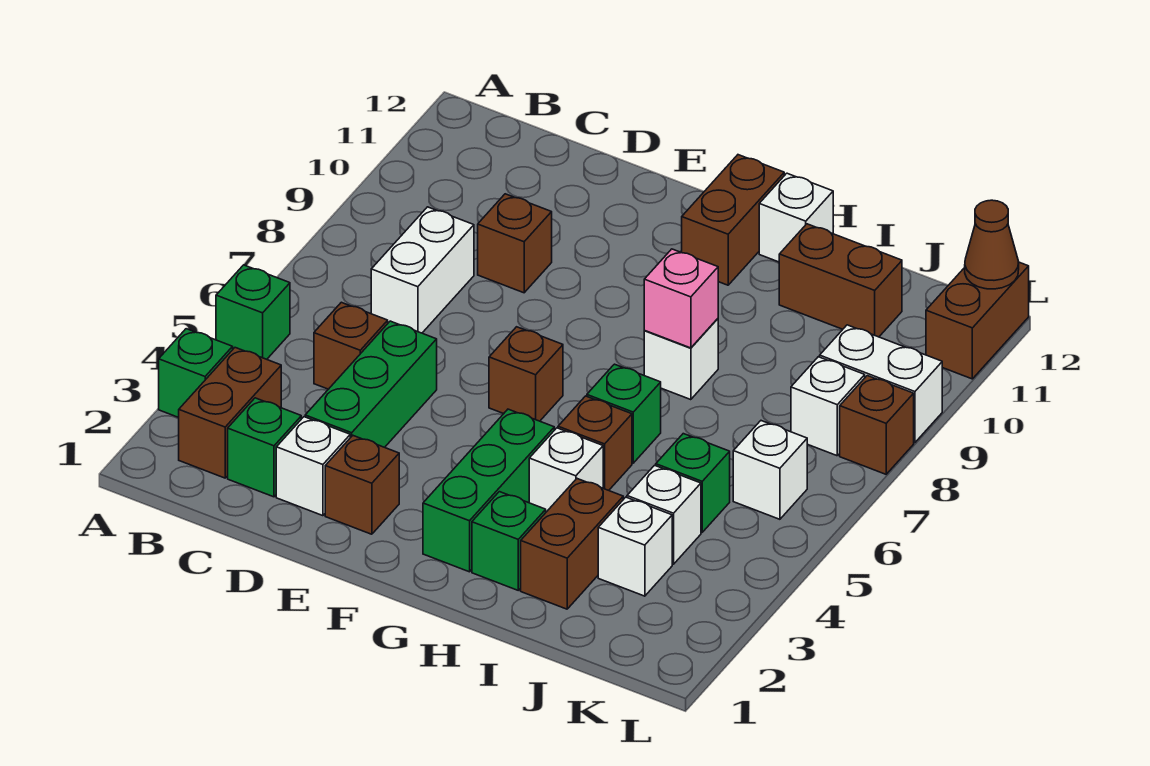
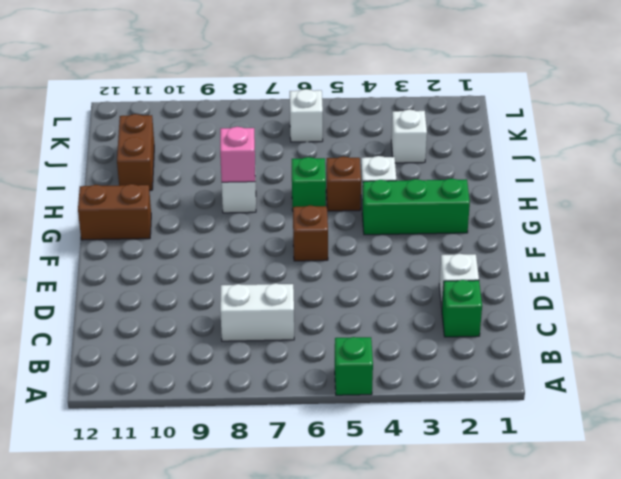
none -> green brick A3 level 1
none -> brown brick B2:B3 level 1
none -> brown brick C5 level 1
none -> green brick D3:D5 level 1

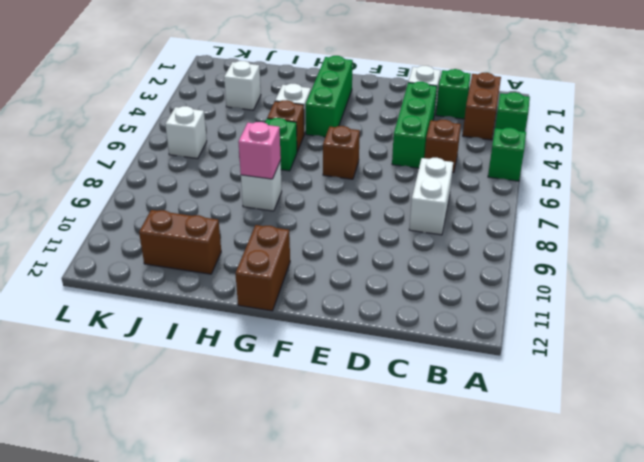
none -> brown brick D9 level 1
none -> brown brick E2 level 1
none -> green brick H2 level 1
none -> white brick H12 level 1

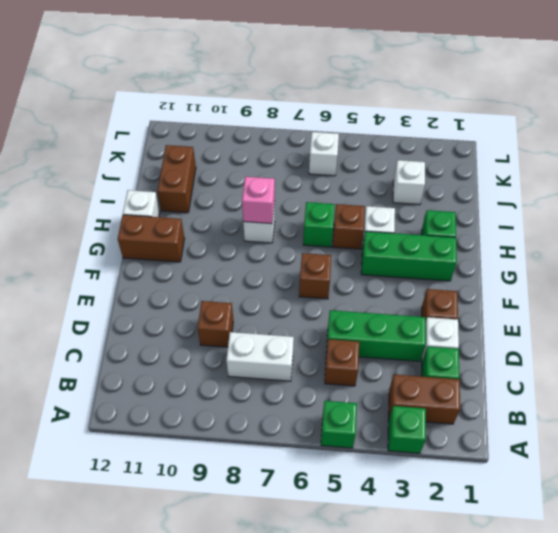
none -> brown brick I2:I3 level 1
none -> white brick J4 level 1
none -> green brick J5 level 1
none -> white brick K8 level 1

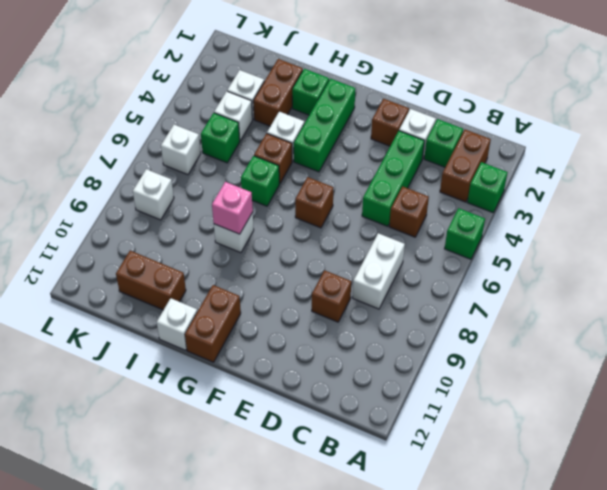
none -> white brick K9:L9 level 1
none -> brown brick L8 level 1
none -> brown brick L11:L12 level 1
none -> brown cone L12 level 2

